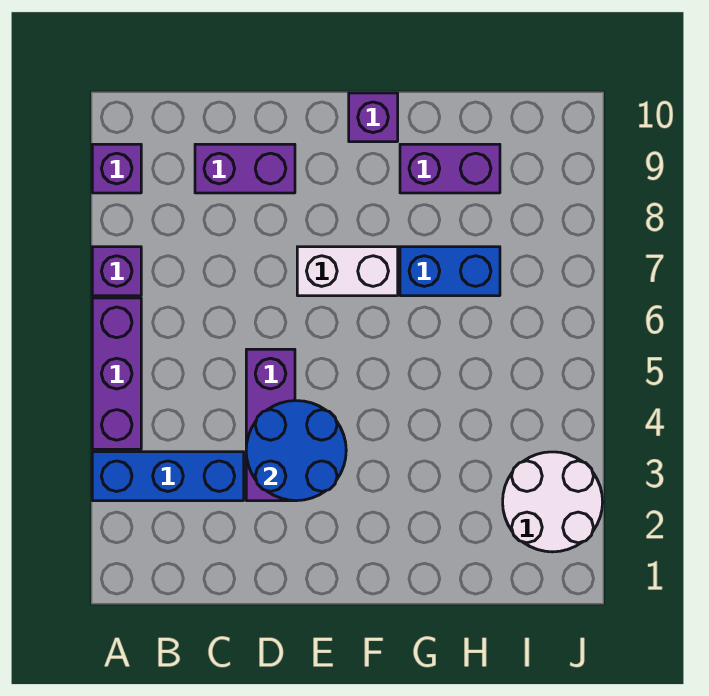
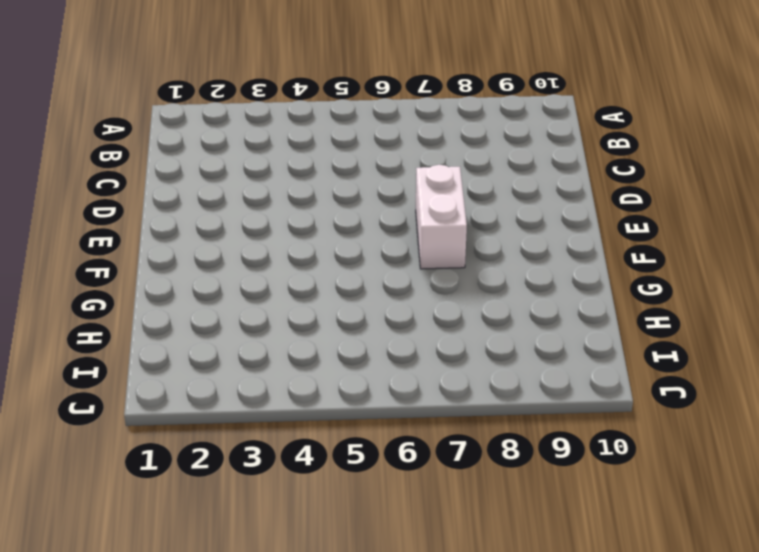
none -> blue brick A3:C3 level 1
none -> purple brick A4:A6 level 1
none -> purple brick A7 level 1

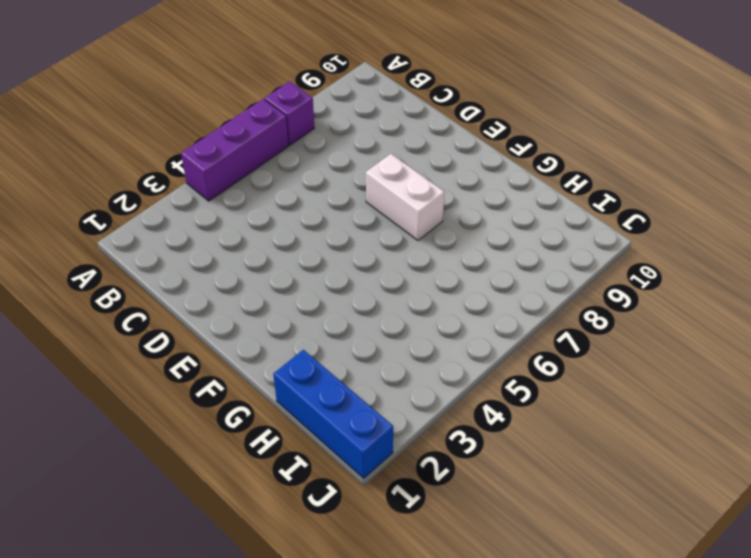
blue brick H1:J1 level 1 -> blue brick A3:C3 level 1
none -> purple brick A9 level 1
none -> purple brick C9:D9 level 1
none -> purple brick D3:D5 level 1

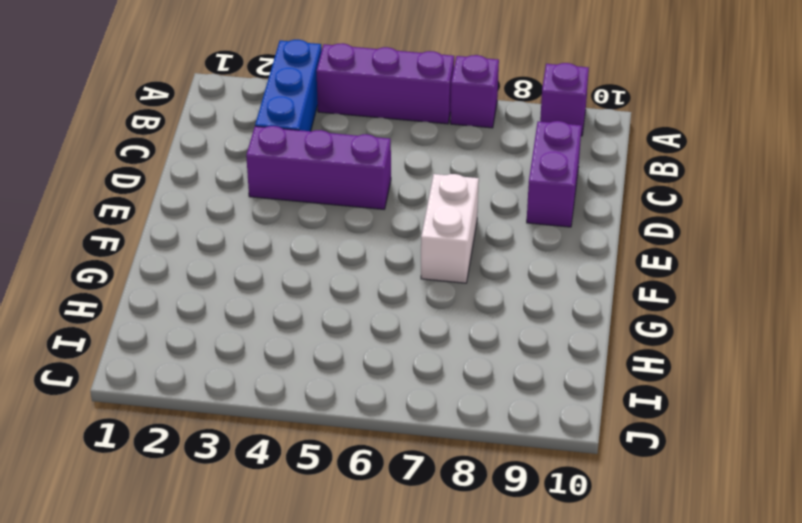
none -> purple brick F10 level 1
none -> blue brick G7:H7 level 1
none -> purple brick G9:H9 level 1

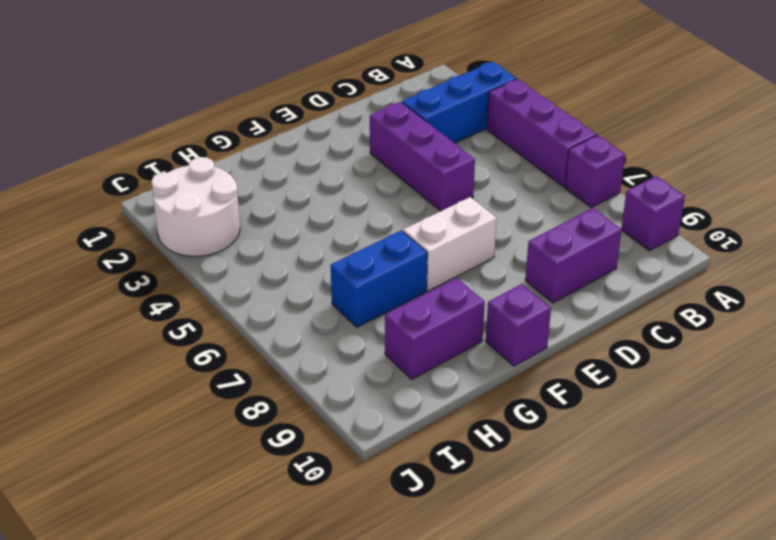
none -> blue round brick D3:E4 level 2

